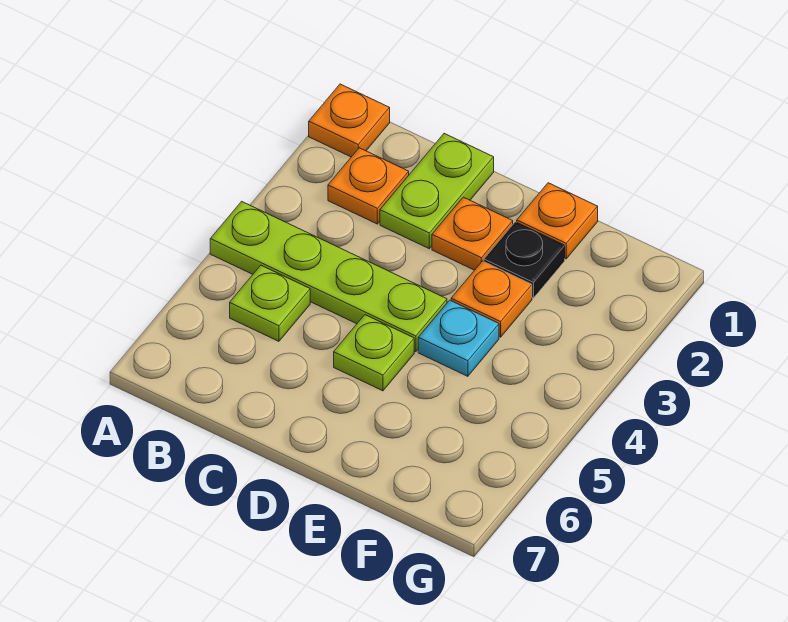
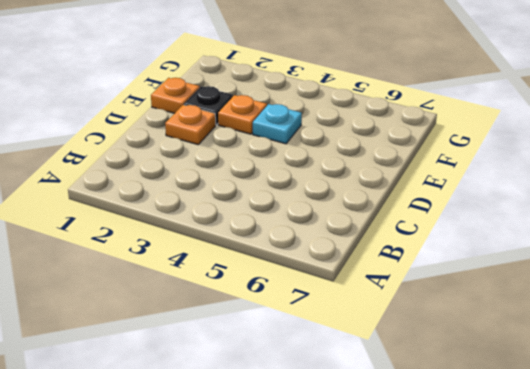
none -> orange plate A1 level 1
none -> lime plate A4:D4 level 1

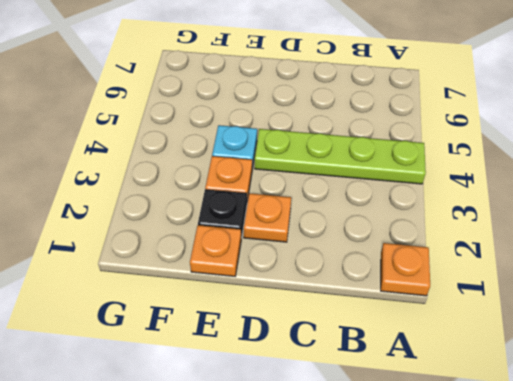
none -> orange plate B2 level 1
none -> lime plate B5 level 1

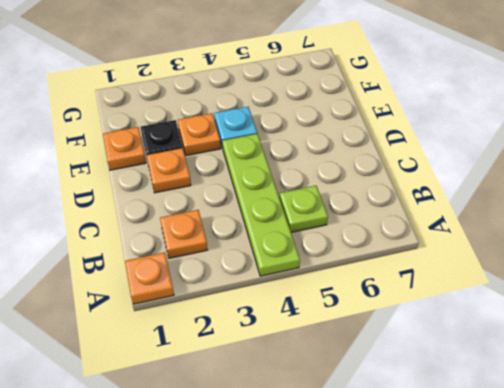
none -> lime plate C1:C2 level 1
none -> lime plate D5 level 1

